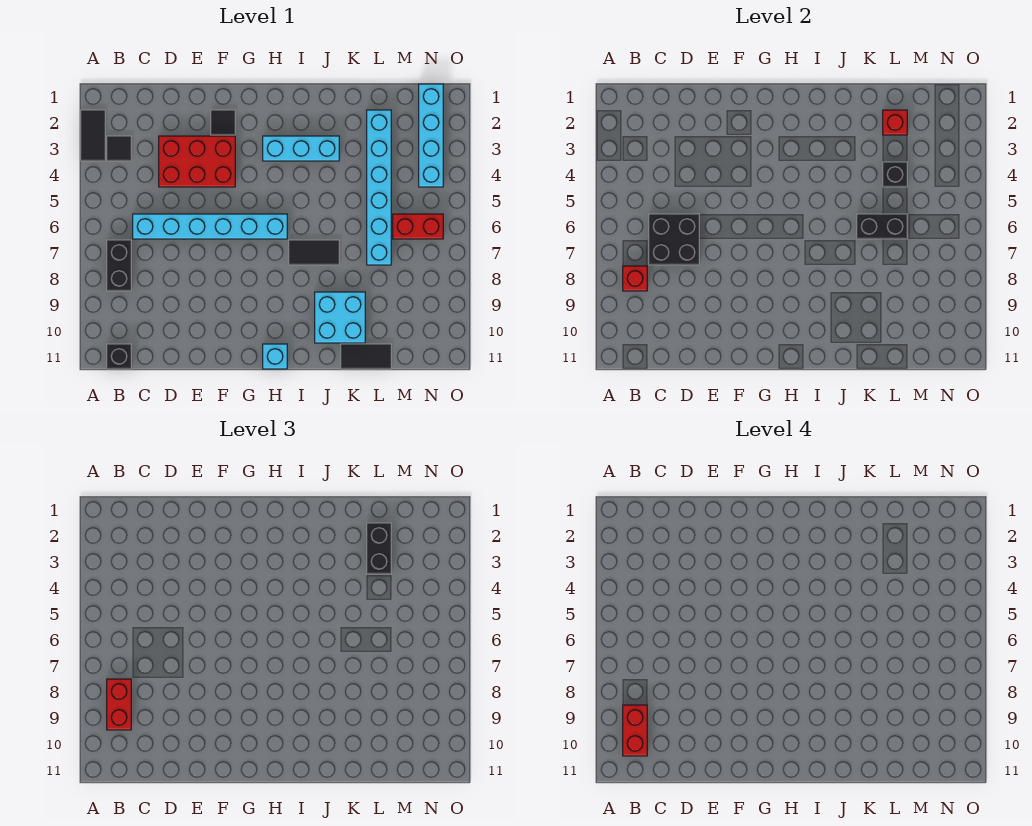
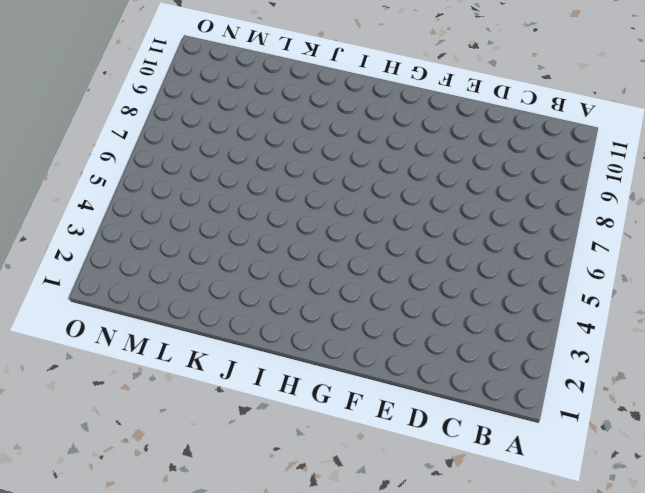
none -> black tile A2:A3 level 1
none -> black tile B3 level 1
none -> black brick B7:B8 level 1

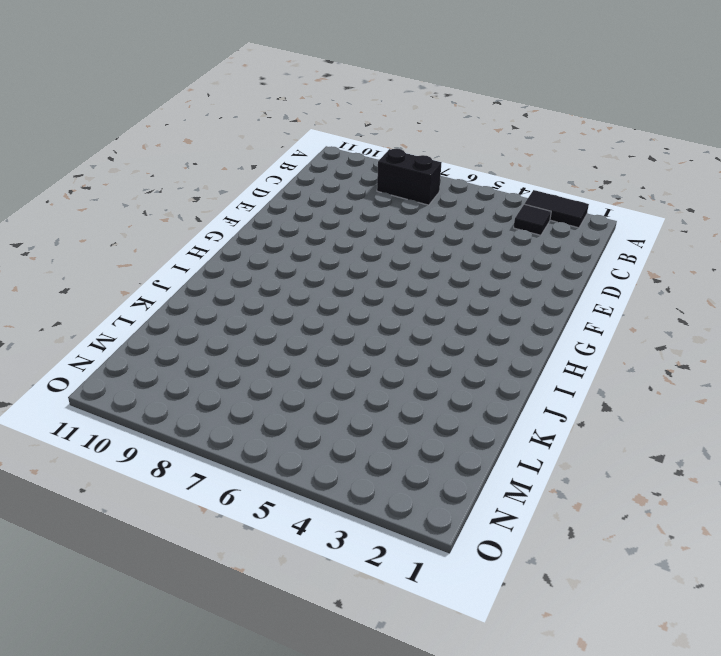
none -> black brick B11 level 1
none -> cyan brick C6:H6 level 1
none -> red brick D3:F4 level 1

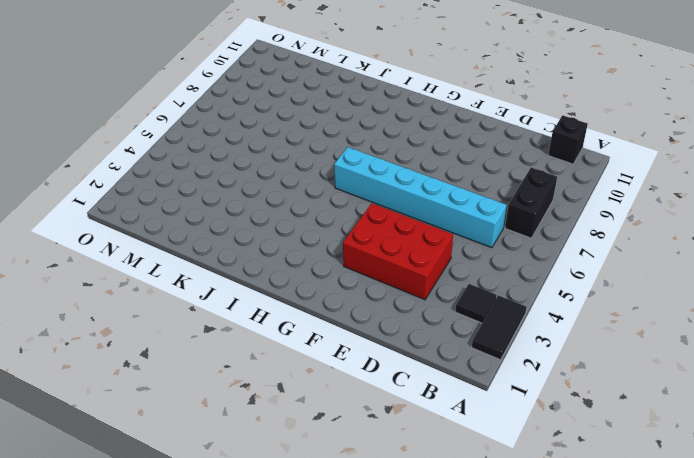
none -> black tile F2 level 1
none -> cyan brick H3:J3 level 1
none -> cyan brick H11 level 1

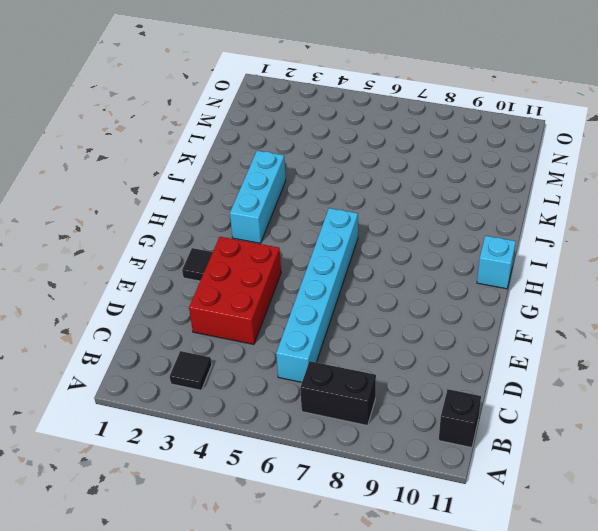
none -> black tile A2:A3 level 1
none -> black tile I7:J7 level 1
none -> cyan brick J9:K10 level 1

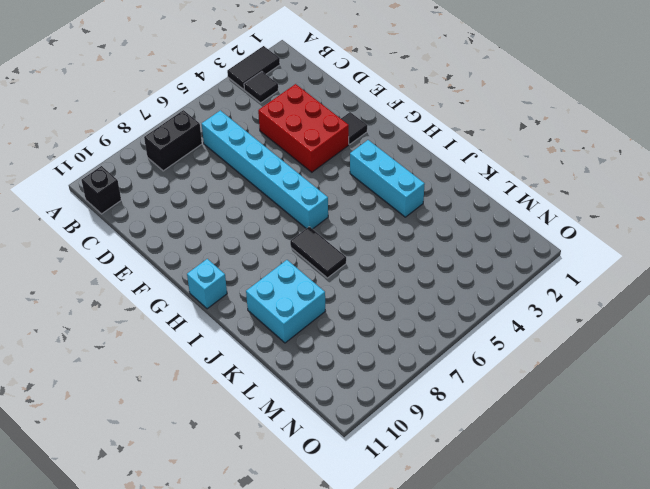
none -> black tile K11:L11 level 1
none -> cyan brick L2:L7 level 1
none -> red brick M6:N6 level 1

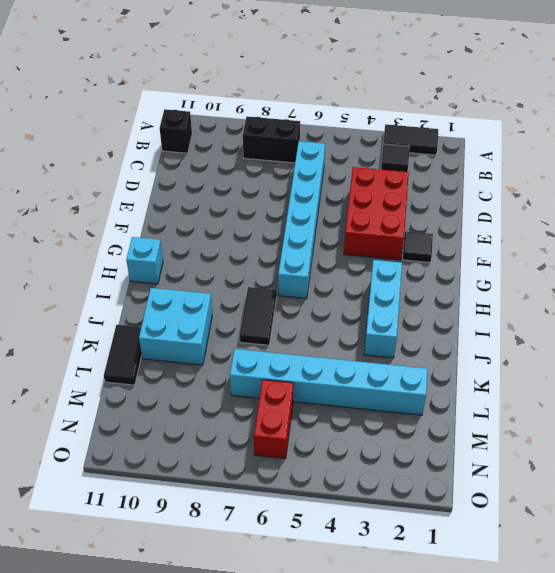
none -> cyan brick N1:N4 level 1
none -> red brick B8 level 2
none -> black brick C6:D7 level 2

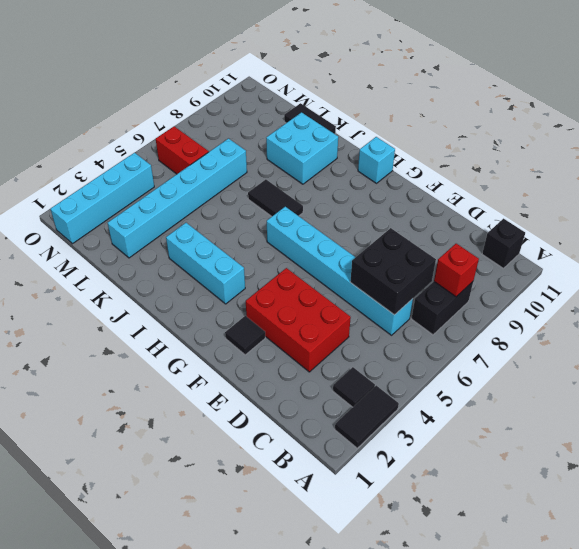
none -> black brick K6:L6 level 2
none -> red brick L2 level 2
none -> black brick L4 level 2

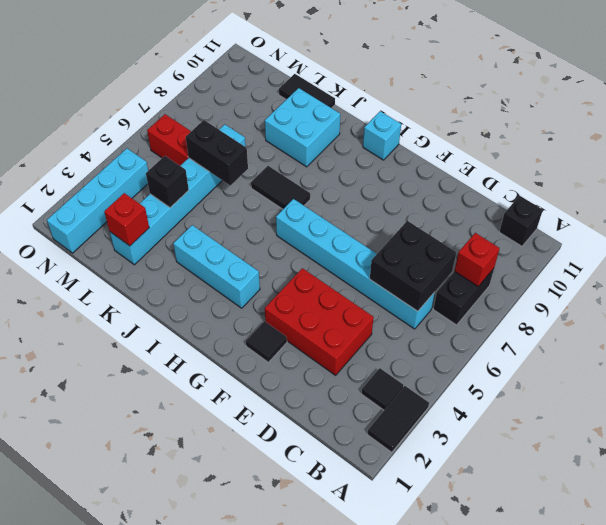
none -> red brick B8:B9 level 3
none -> black brick L2:L3 level 3
none -> red brick B9:B10 level 4

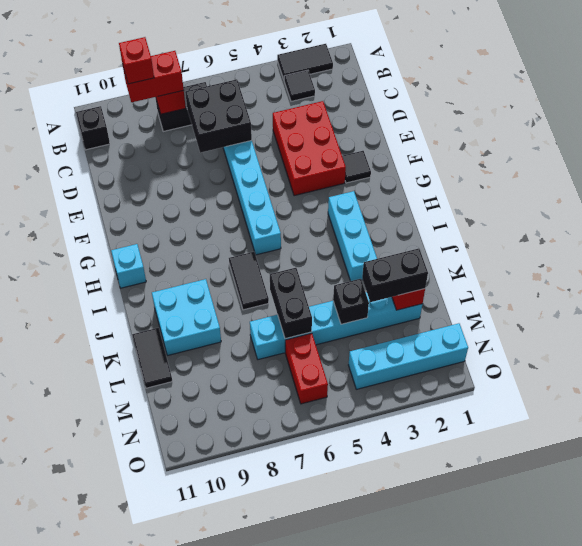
red brick B9 level 4 -> red brick B9:B10 level 4

